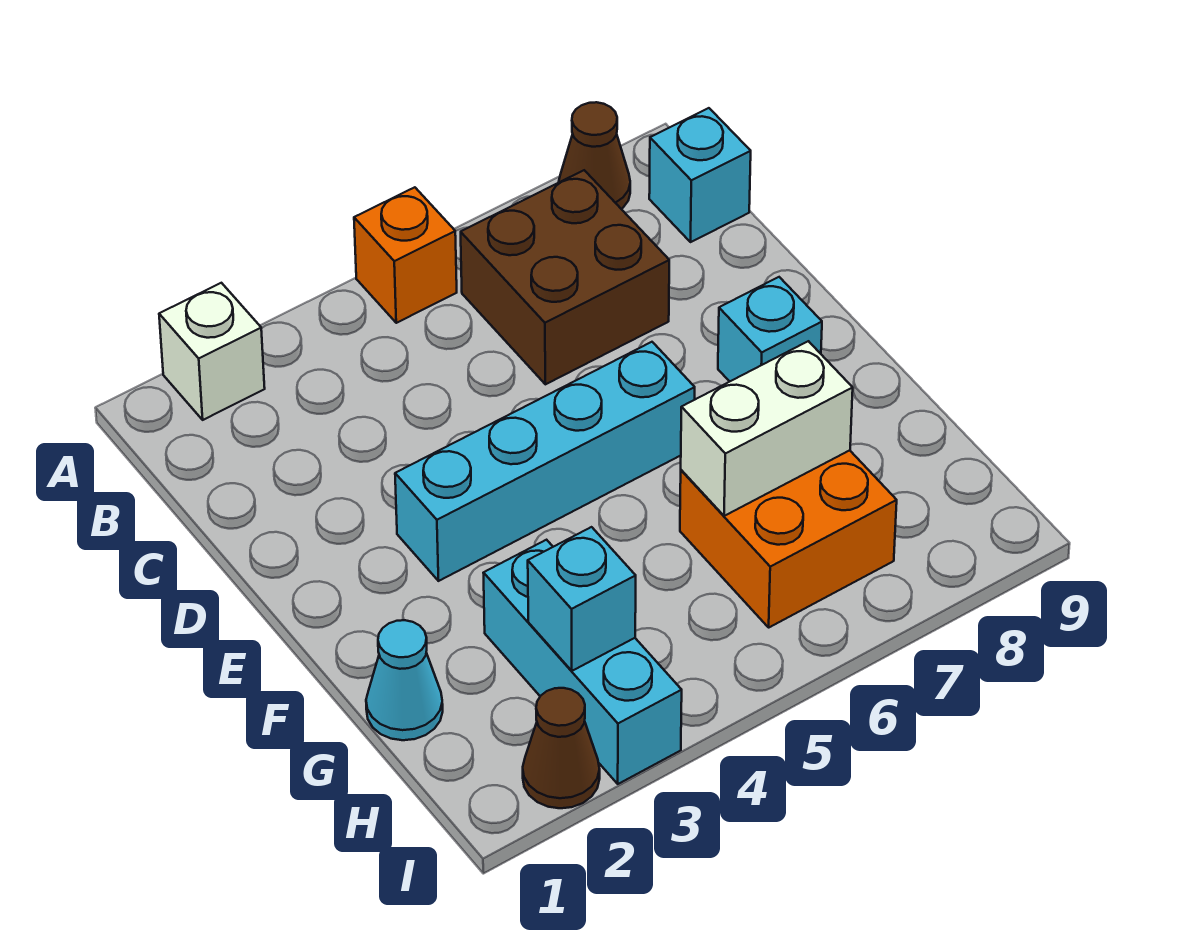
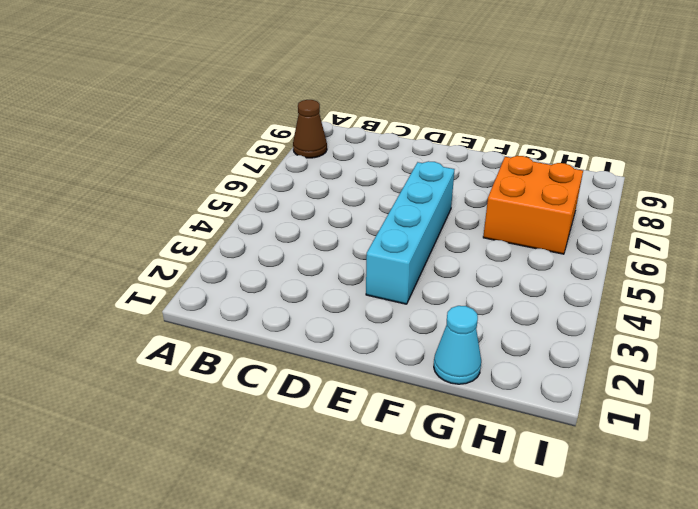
none -> white brick A2 level 1
none -> orange brick A5 level 1
none -> brown brick B6:C7 level 1

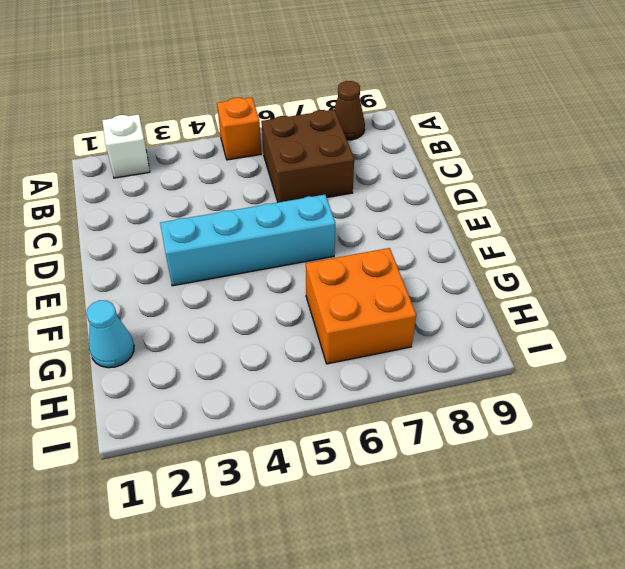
none -> cyan brick B9 level 1
none -> cyan brick E8 level 1
none -> cyan brick G3:I3 level 1

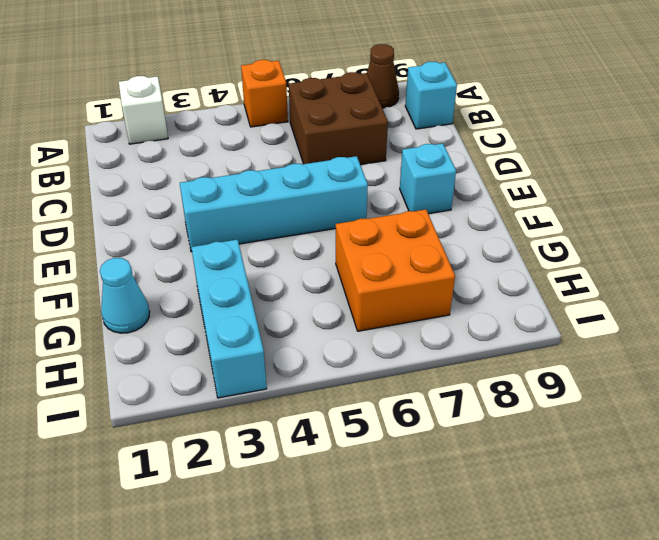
none -> brown cone I2 level 1
none -> white brick G6:G7 level 2
none -> cyan brick H3 level 2

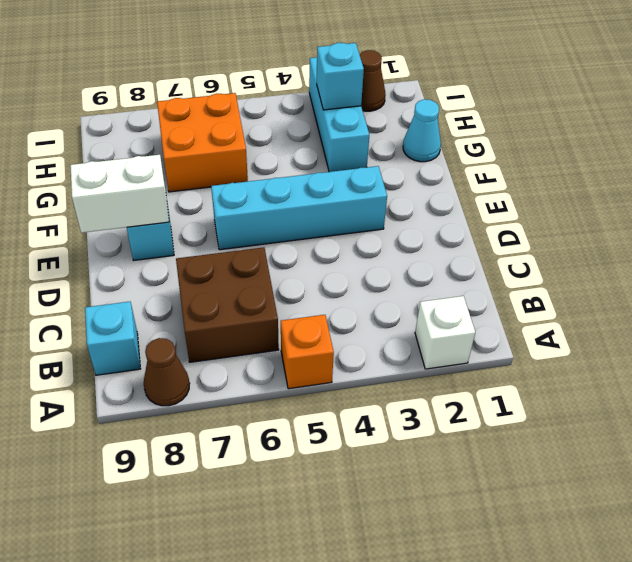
white brick E8:E9 level 2 -> white brick G6:G7 level 2

